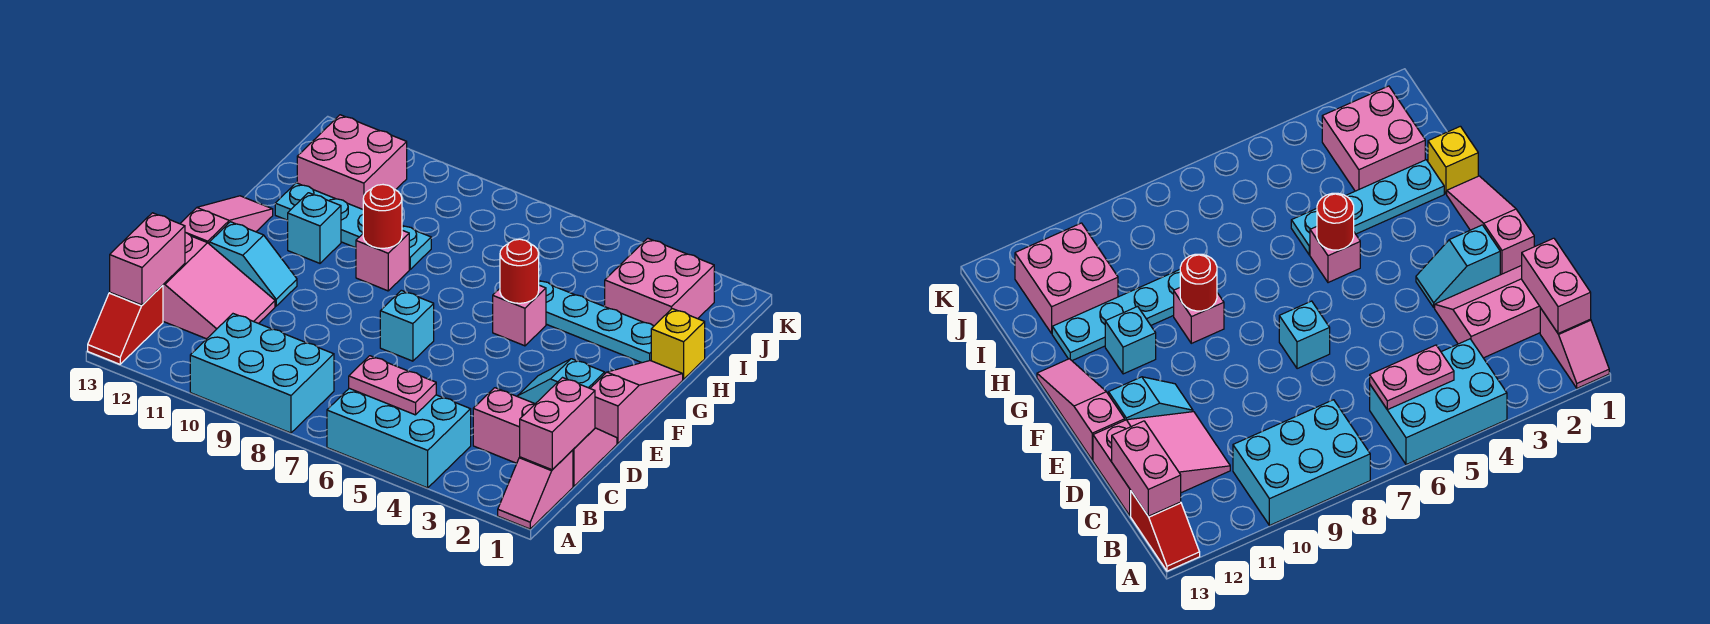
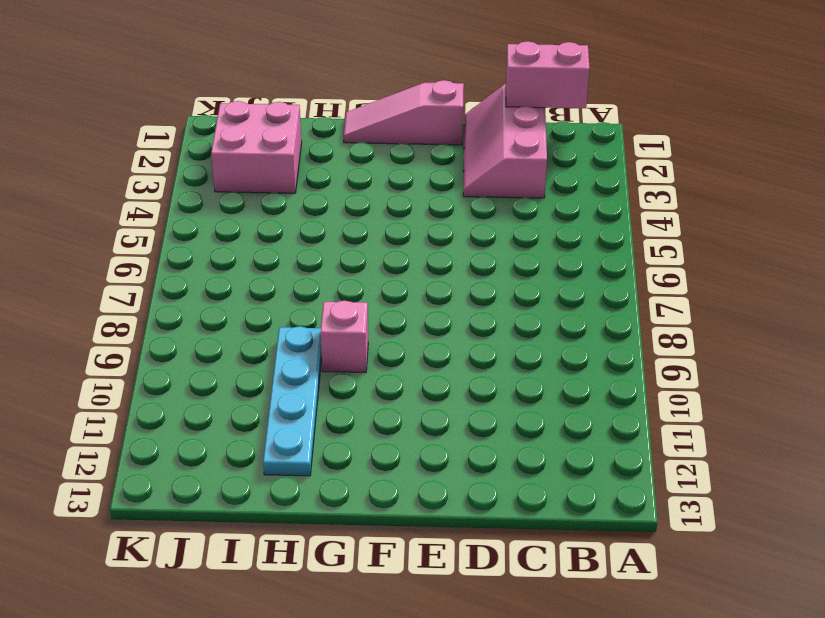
none -> pink slope A1:B1 level 1 top B
none -> cyan brick A4:B6 level 1
none -> cyan brick A8:B10 level 1

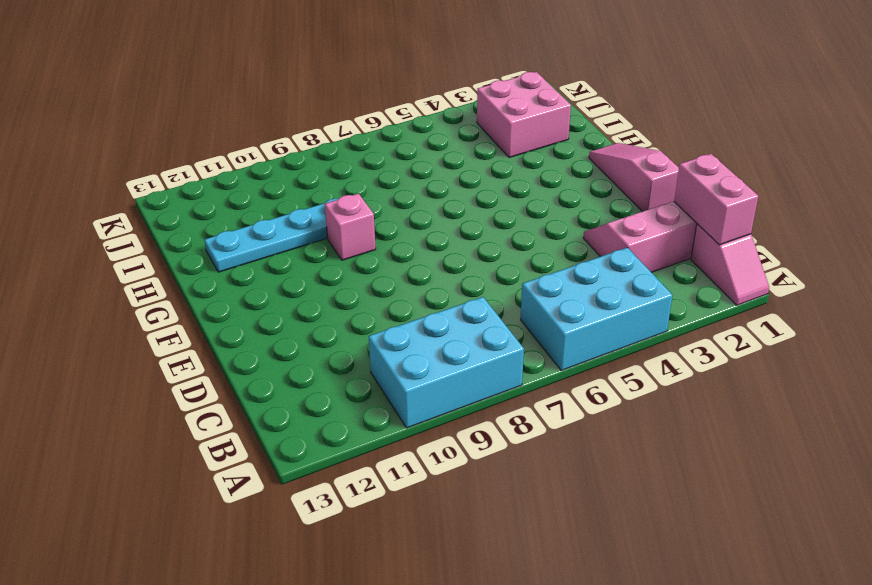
none -> red slope A13:B13 level 1 top B
none -> pink slope C11:D13 level 1 top 13
none -> cyan slope E2:E3 level 1 top 2

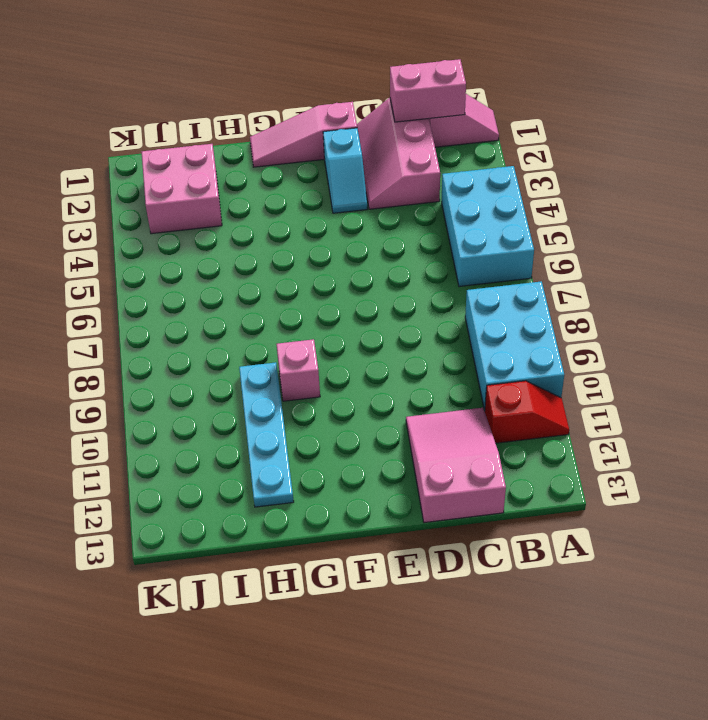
red slope A11:B11 level 1 top B -> red slope A13:B13 level 1 top B
none -> cyan brick E7 level 1
none -> cyan slope E11:E12 level 1 top 12
none -> pink slope E13:G13 level 1 top E

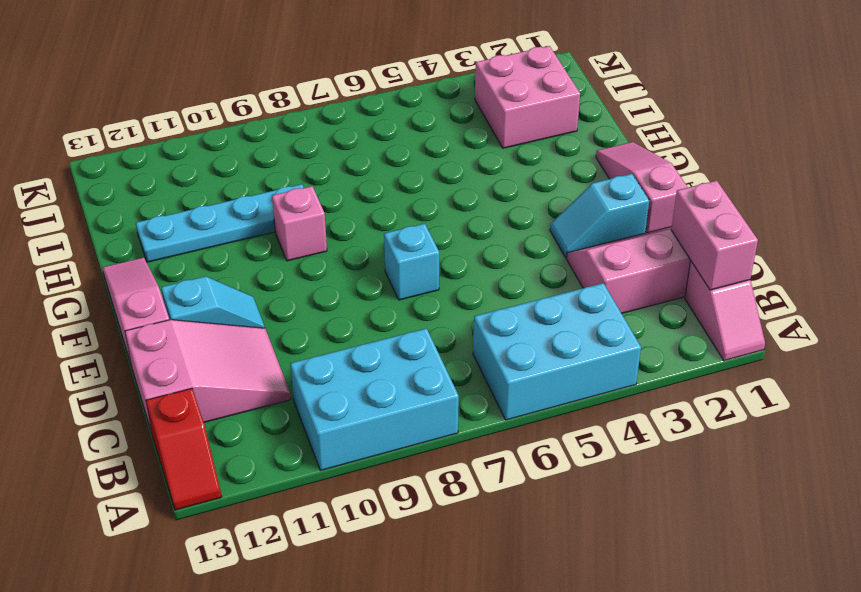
none -> pink brick G5 level 1
none -> cyan brick G11 level 1
none -> yellow brick H1 level 1

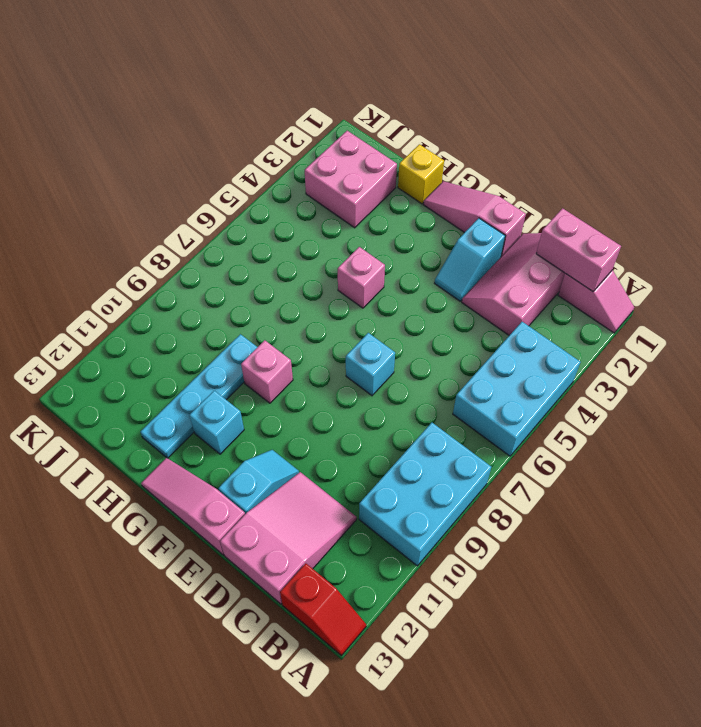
none -> cyan plate H2:H5 level 1
none -> pink brick I11:J12 level 1
none -> pink plate B5:B6 level 2

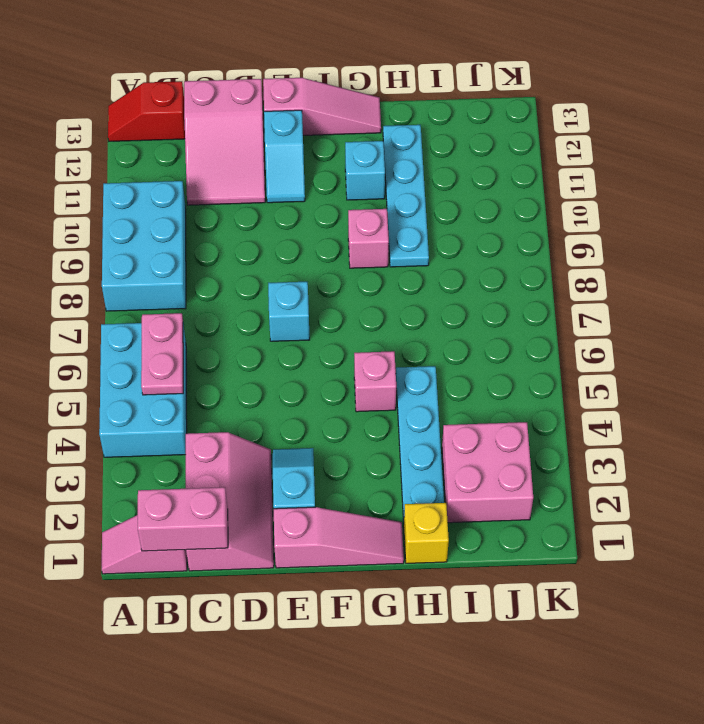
none -> pink brick I11:J12 level 1
none -> pink brick B13:C13 level 2
none -> red round brick G5 level 2

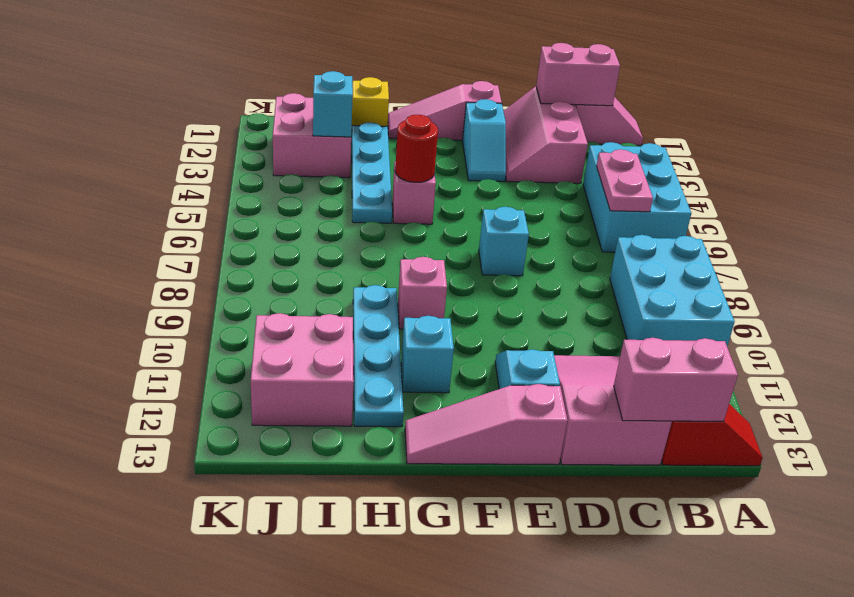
cyan brick I3 level 2 -> none
none -> red round brick G9 level 2

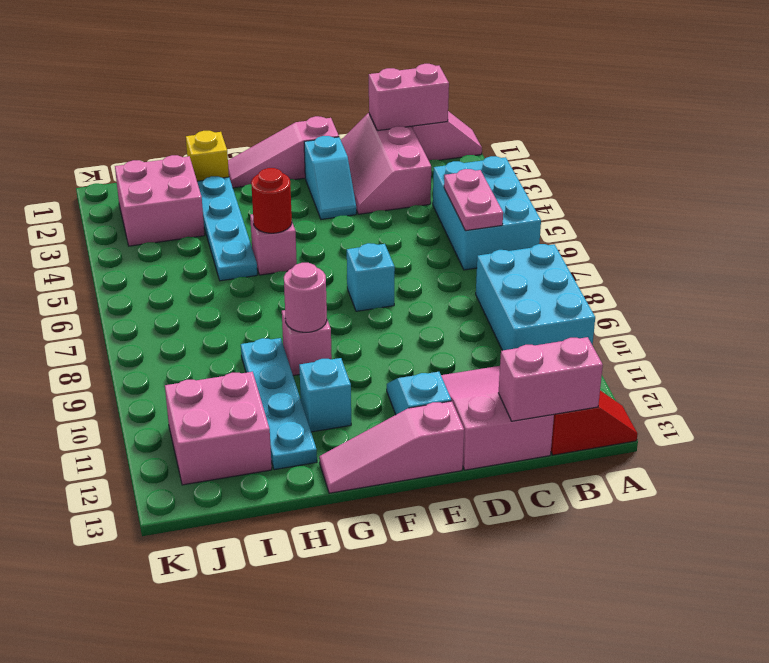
pink round brick G9 level 2 -> red round brick G9 level 2

